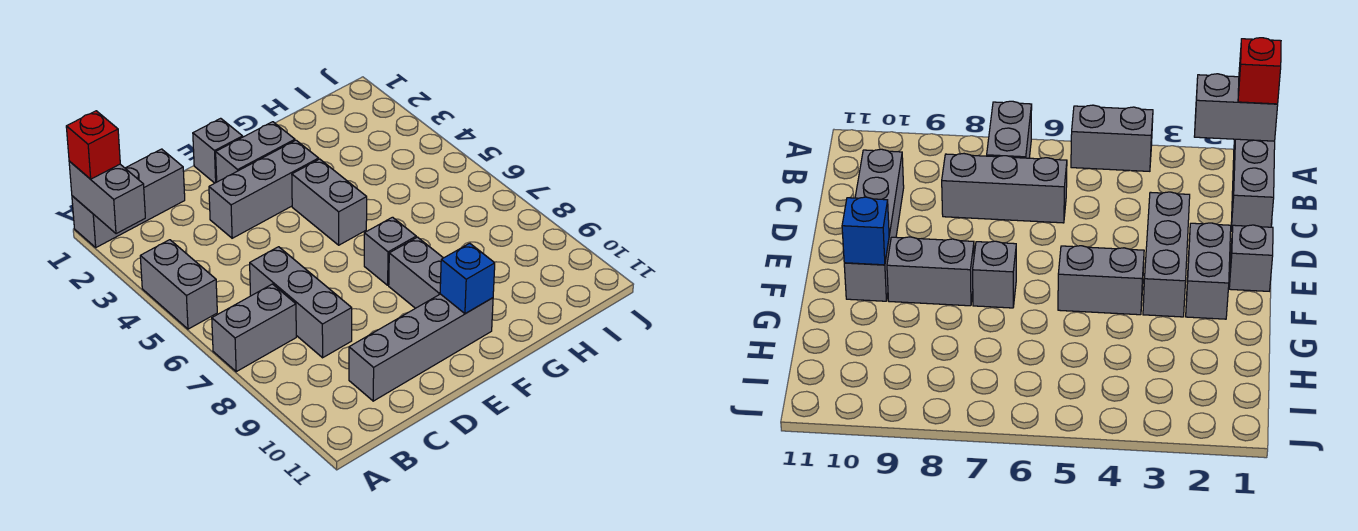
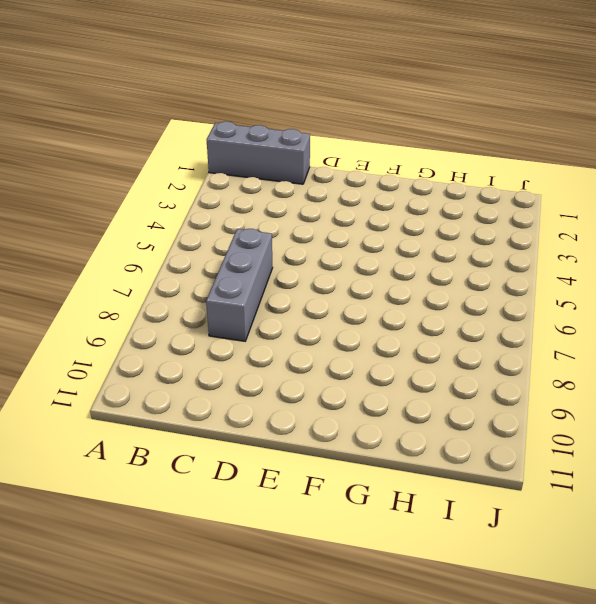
none -> grey brick A4:A5 level 1
none -> grey brick A7:B7 level 1
none -> grey brick C10:F10 level 1

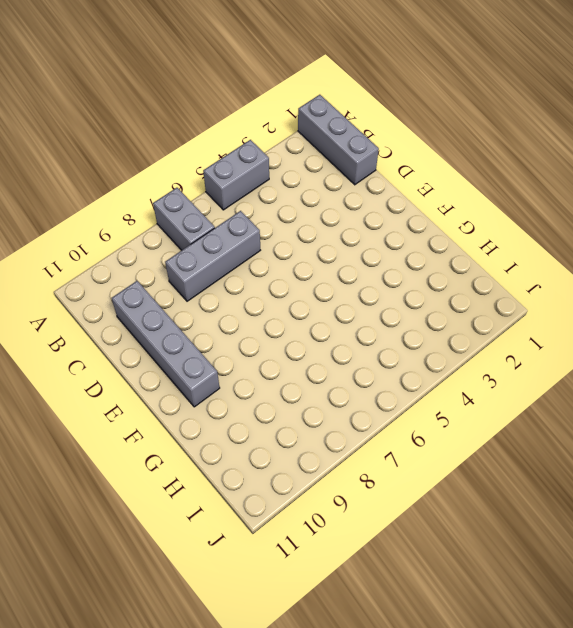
none -> grey brick D3:F3 level 1
none -> grey brick E1 level 1
none -> grey brick E2:F2 level 1

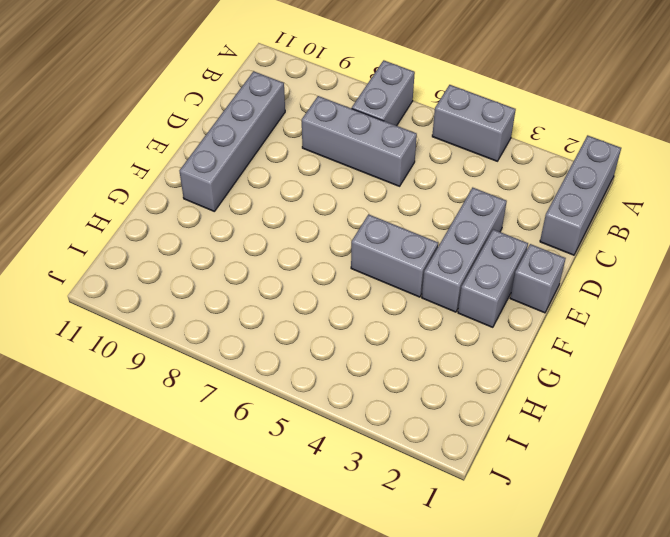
none -> grey brick F7 level 1
none -> grey brick F8:F9 level 1
none -> grey brick A1:A2 level 2

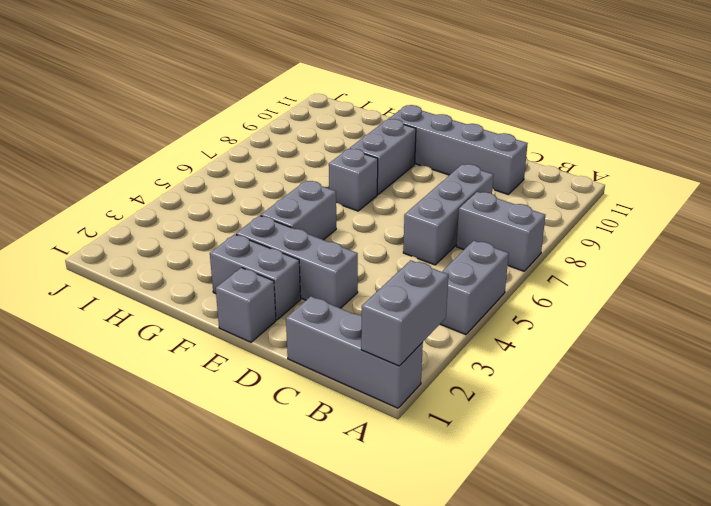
none -> blue brick F10 level 2
none -> red brick A1 level 3

